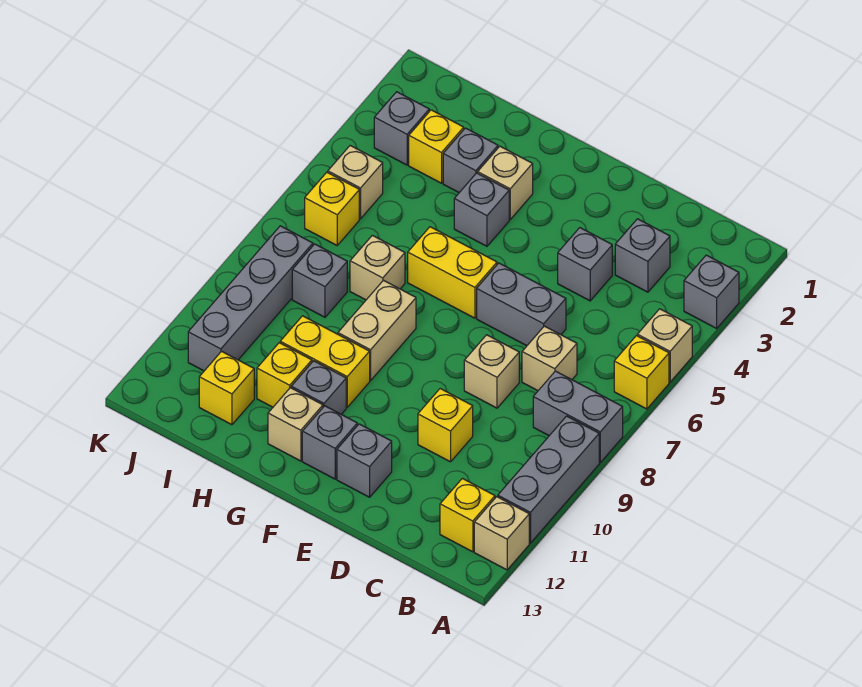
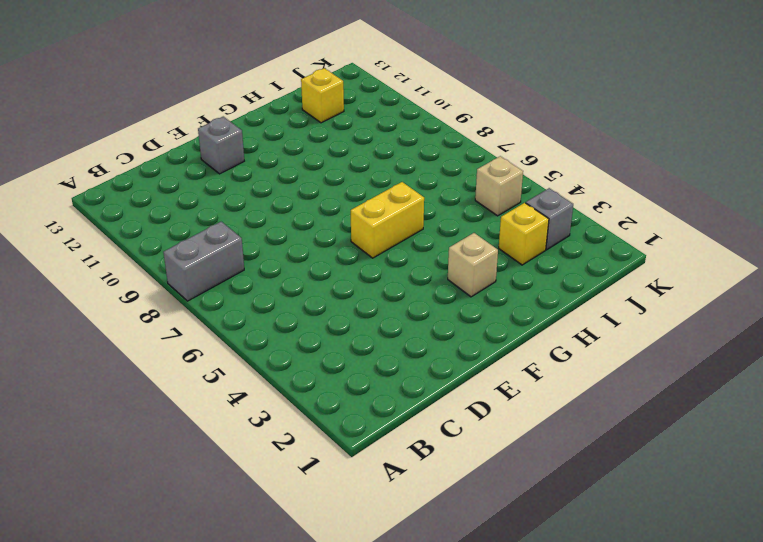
none -> grey brick A3 level 1
none -> tan brick A5 level 1
none -> yellow brick A6 level 1
none -> grey brick A9:A11 level 1

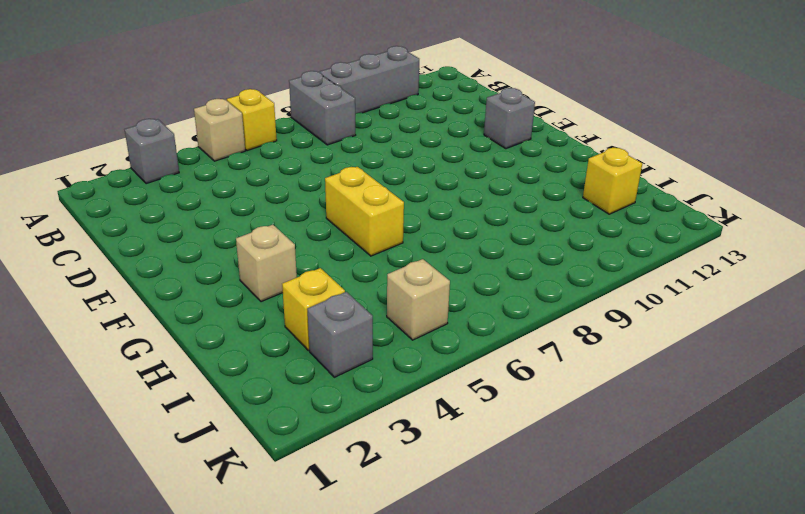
none -> tan brick A12 level 1
none -> yellow brick B12 level 1
none -> grey brick C3 level 1
none -> tan brick C7 level 1

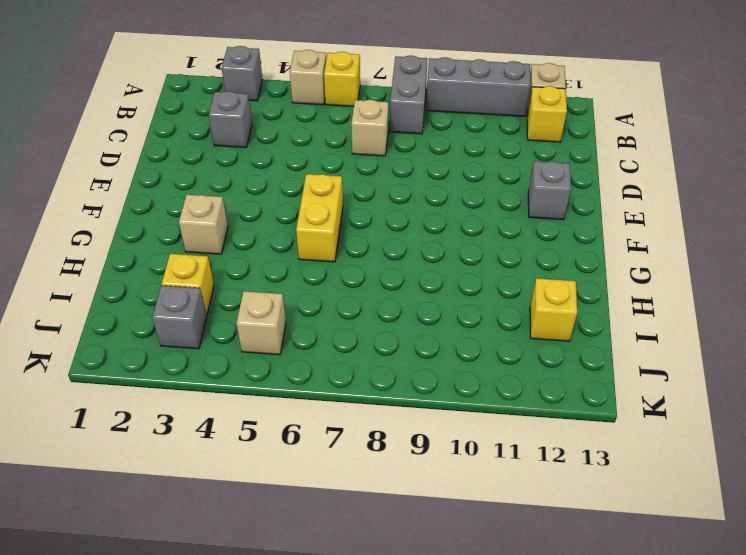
none -> grey brick D4 level 1
none -> grey brick D6:E6 level 1
none -> tan brick D8 level 1
none -> yellow brick D10 level 1

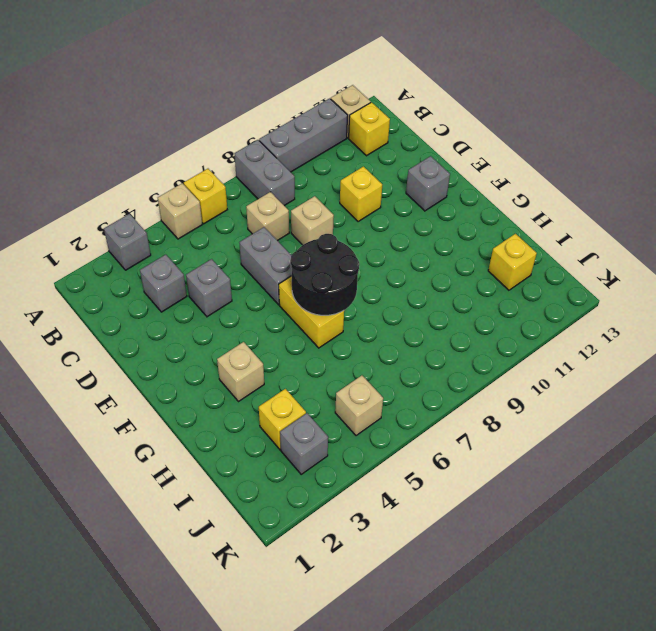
black round brick F6:G7 level 2 -> none
none -> grey brick F12 level 1
none -> grey brick G4 level 1
none -> tan brick G8:G9 level 1
none -> yellow brick G10:H10 level 1

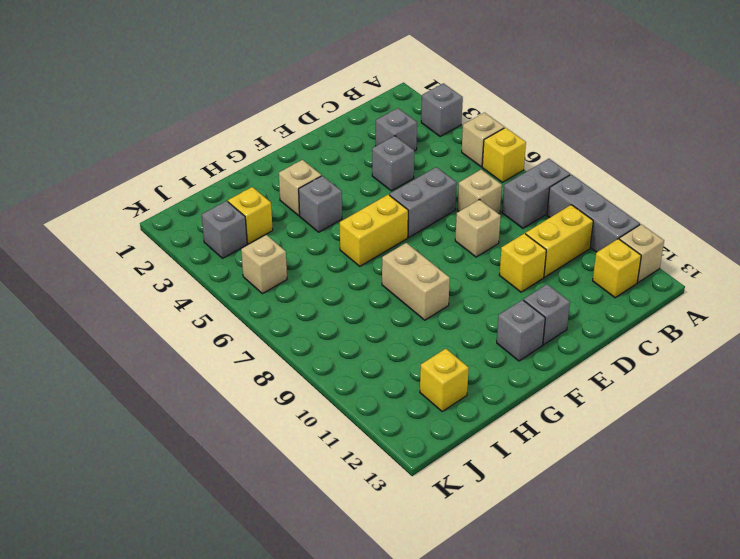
yellow brick B10:C10 level 1 -> yellow brick G10:H10 level 1
none -> grey brick G11 level 1
none -> tan brick G12 level 1
none -> grey brick H3 level 1
none -> tan brick H7 level 1

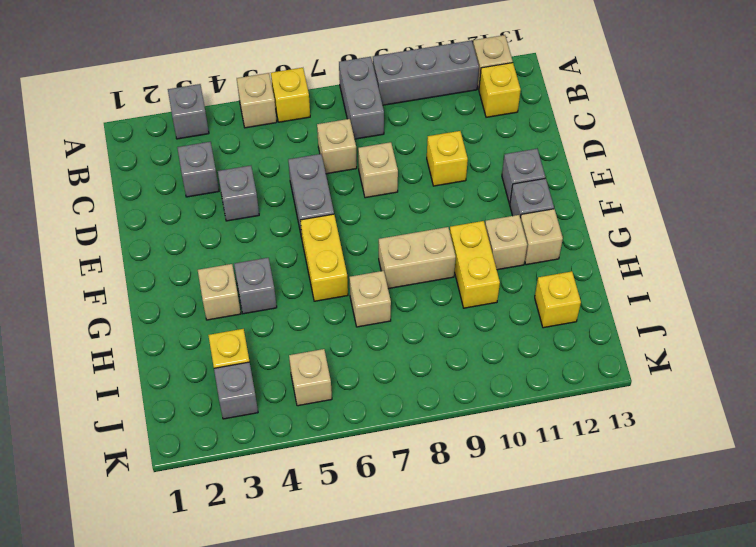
tan brick G11 level 1 -> grey brick G11 level 1
none -> grey brick H3 level 1
none -> yellow brick H11 level 1
none -> grey brick I8 level 1
none -> yellow brick J6 level 1

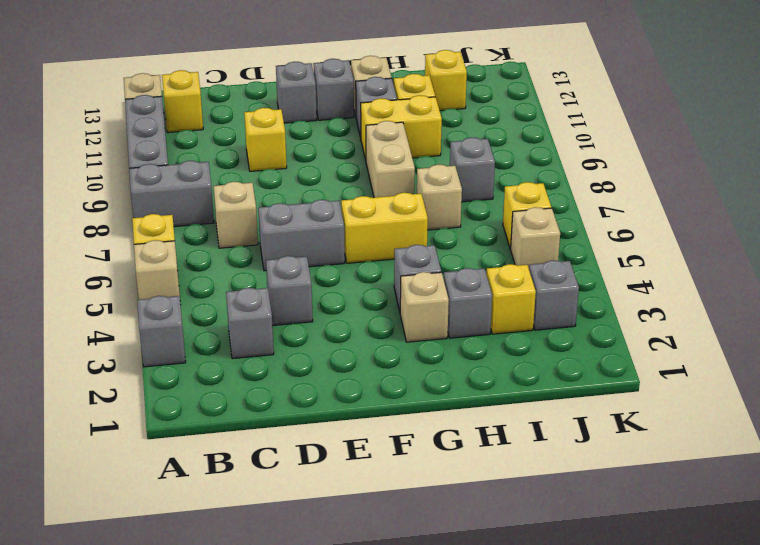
none -> tan brick D8 level 1
none -> grey brick J8:J11 level 1

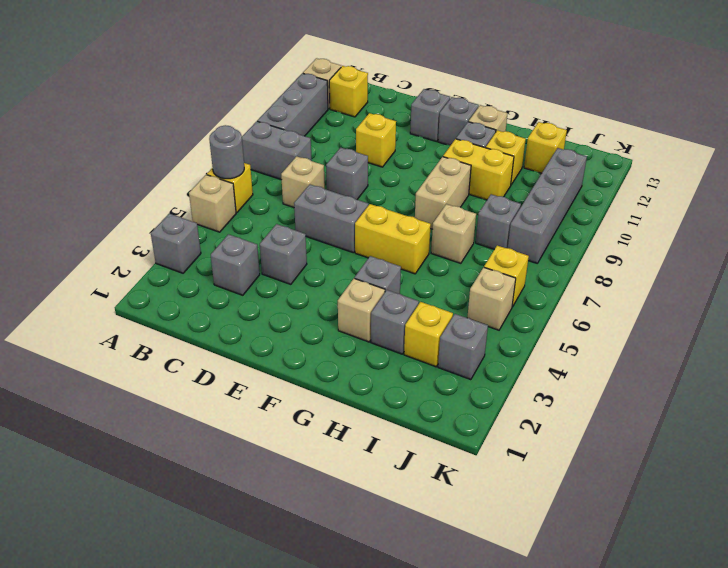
grey round brick A6 level 2 -> none
grey brick D8 level 1 -> tan brick D8 level 1

